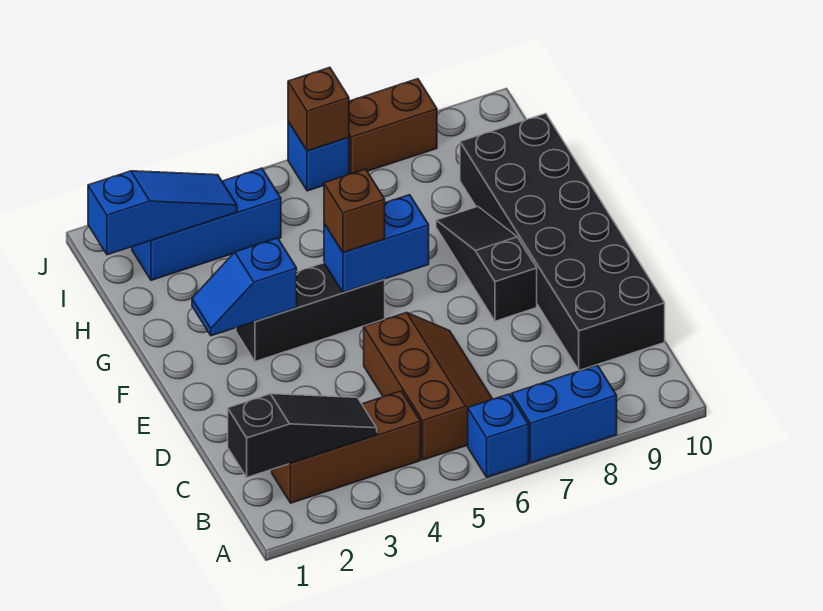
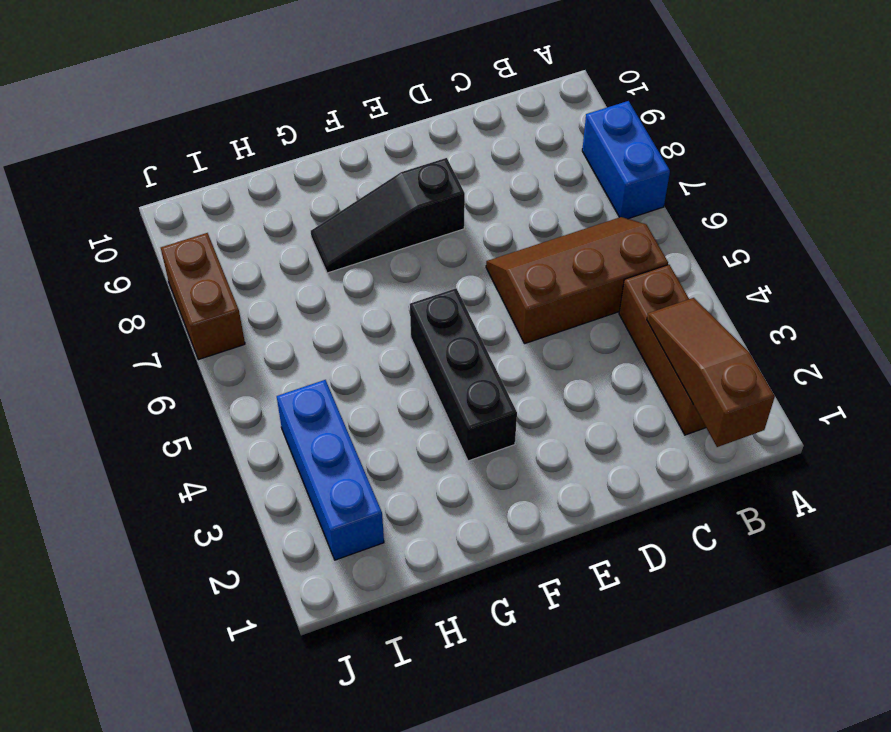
brown slope B1:B3 level 2 top 1 -> black slope B1:B3 level 2 top 1
none -> blue brick A6 level 1
none -> black brick C9:H10 level 1
none -> blue brick J6 level 1

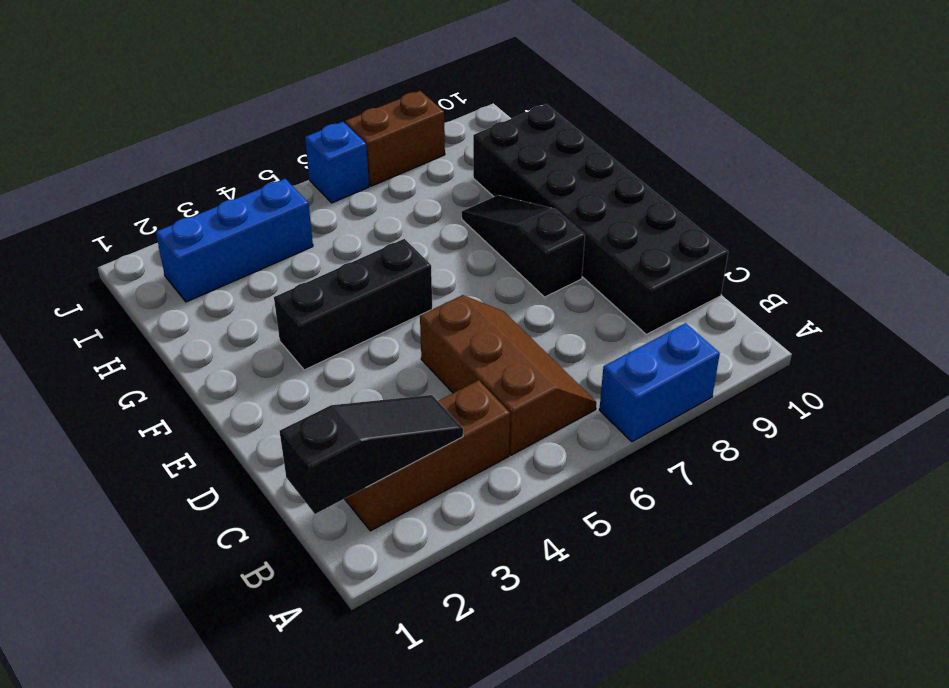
none -> blue brick A6 level 1
none -> blue slope F2:F3 level 2 top 3
none -> blue brick F5:F6 level 2

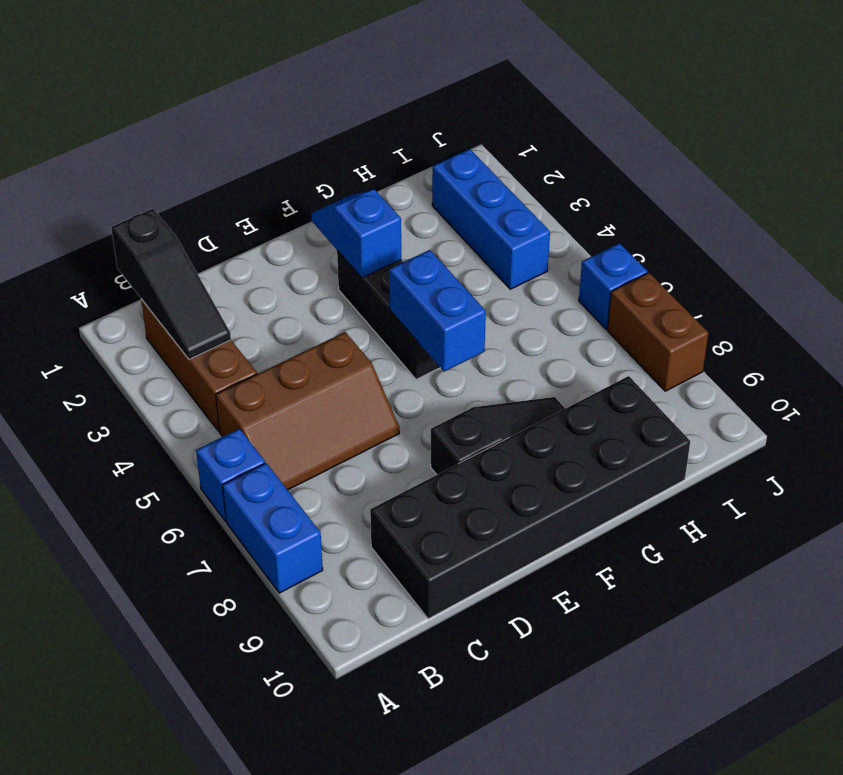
none -> blue slope I1:I3 level 2 top 1
none -> brown brick J6 level 2
none -> brown brick F5 level 3

